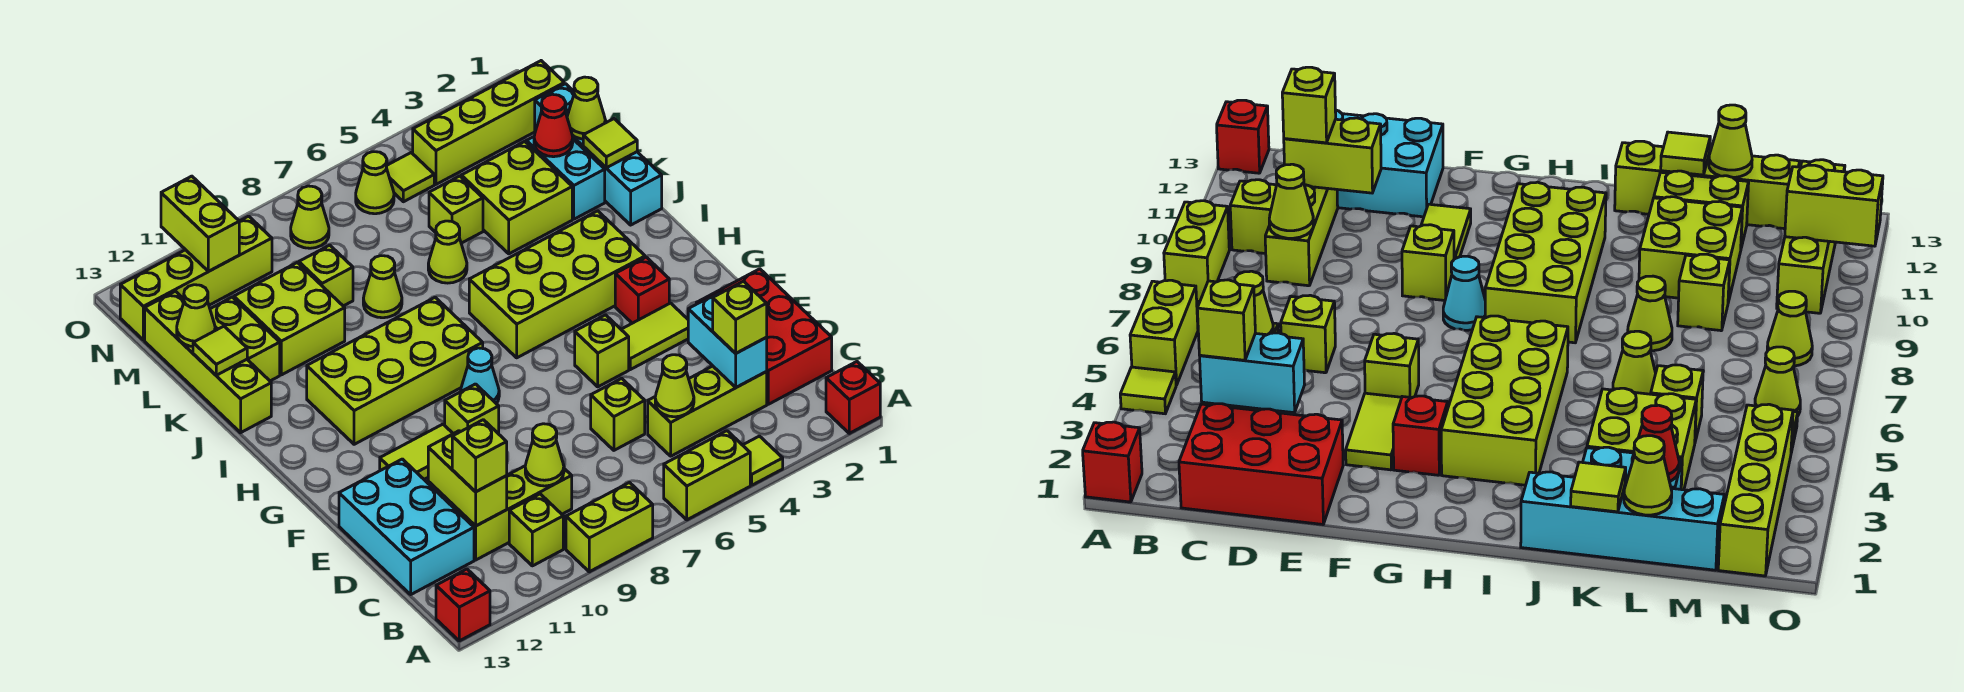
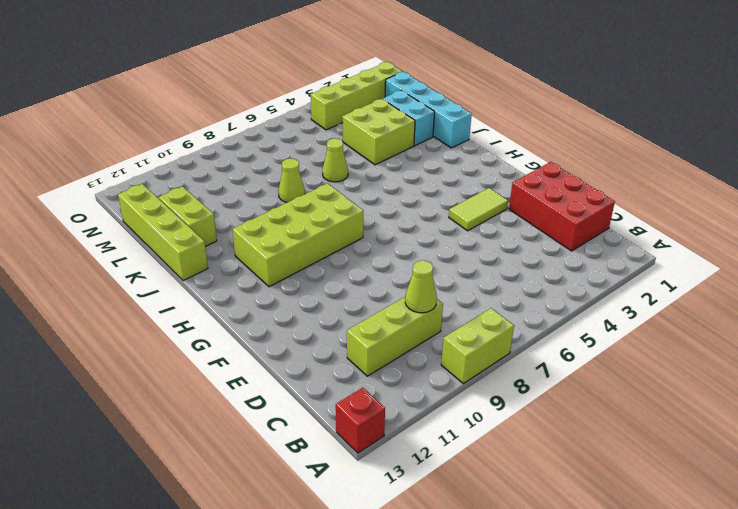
none -> red brick A1 level 1
none -> lime tile A4 level 1
none -> lime brick A5:A6 level 1
none -> lime brick B10 level 1

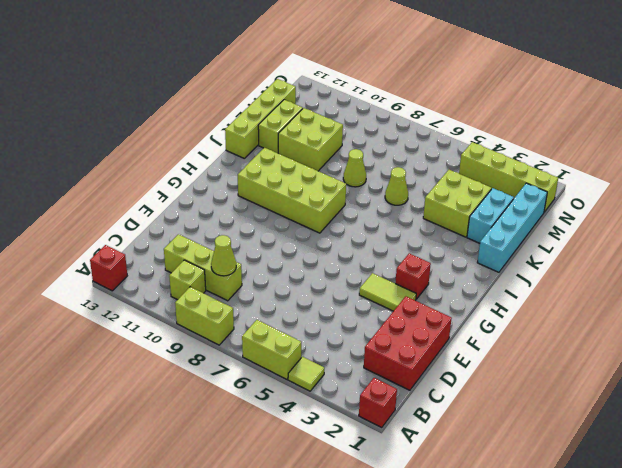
none -> lime brick C3:C5 level 1
none -> cyan brick C12:E13 level 1
none -> lime brick D6 level 1
none -> lime brick F5 level 1

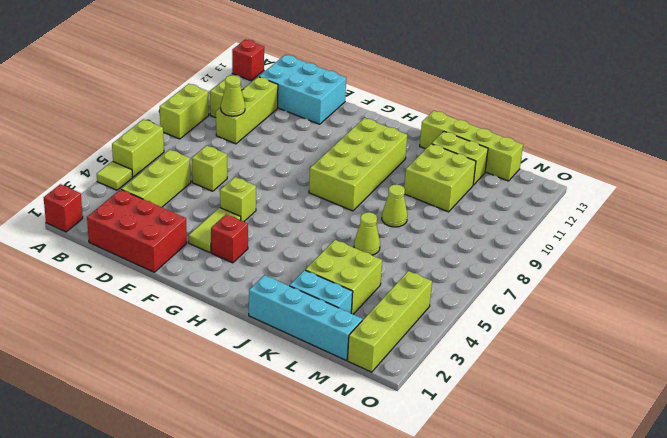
none -> lime brick F9 level 1
none -> lime tile F10:F11 level 1
none -> cyan cone G8 level 1
none -> lime brick H3:I6 level 1

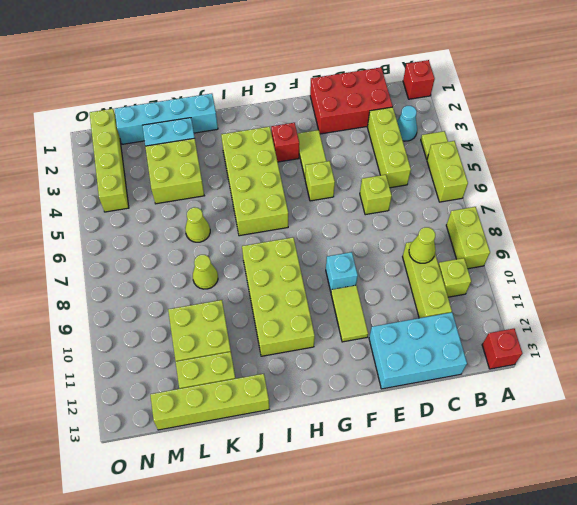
cyan cone B3 level 1 -> cyan cone G8 level 1
cyan brick F9 level 1 -> lime brick F9 level 1
none -> lime brick L5 level 1
none -> lime brick L9 level 1
none -> lime tile N5 level 1
none -> lime cone N6 level 1

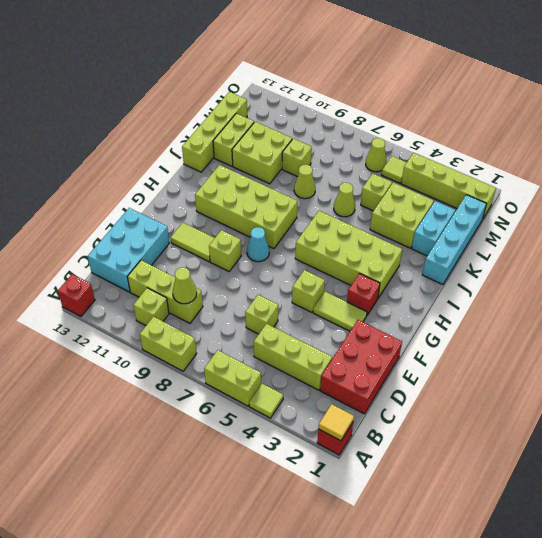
yellow tile A1 level 2 -> none
none -> lime cone N8 level 1
none -> lime brick N10:N13 level 1
none -> cyan brick C3:D3 level 2
none -> lime cone C5 level 2

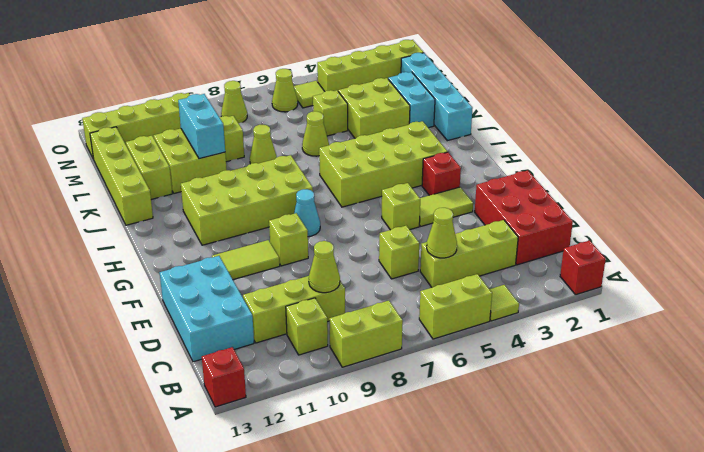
cyan brick K10:L10 level 2 -> cyan brick C3:D3 level 2
none -> lime brick C11:D11 level 2
none -> lime tile K1 level 2
none -> lime tile K13 level 2
none -> lime cone L1 level 2

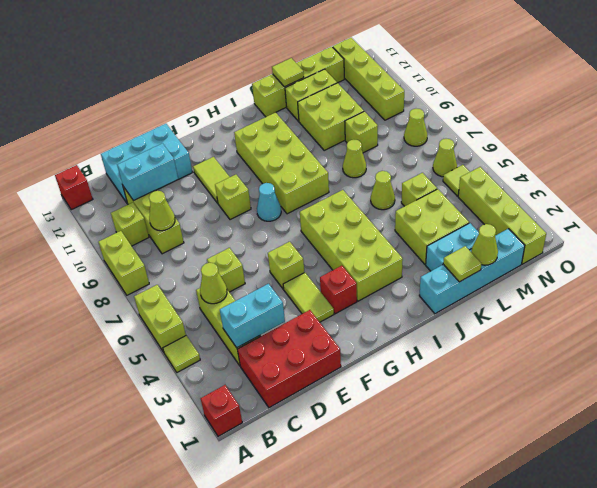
cyan brick C11:D11 level 2 -> lime brick C11:D11 level 2
none -> red cone L2 level 2
none -> lime cone L13 level 2
none -> lime brick N11:O11 level 2
none -> lime brick C3 level 3

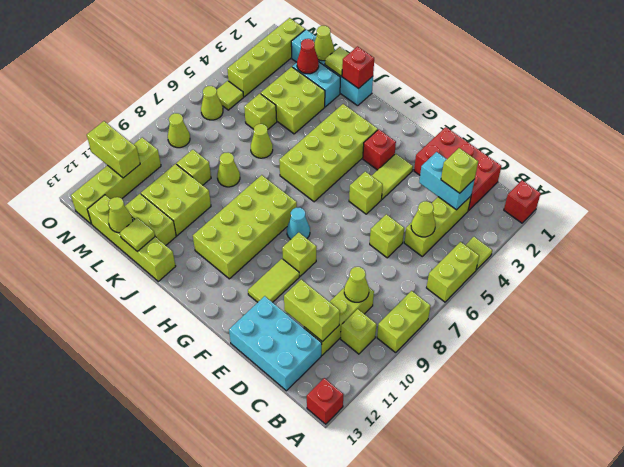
red brick J1 level 2 -> none
none -> lime brick C11 level 3

